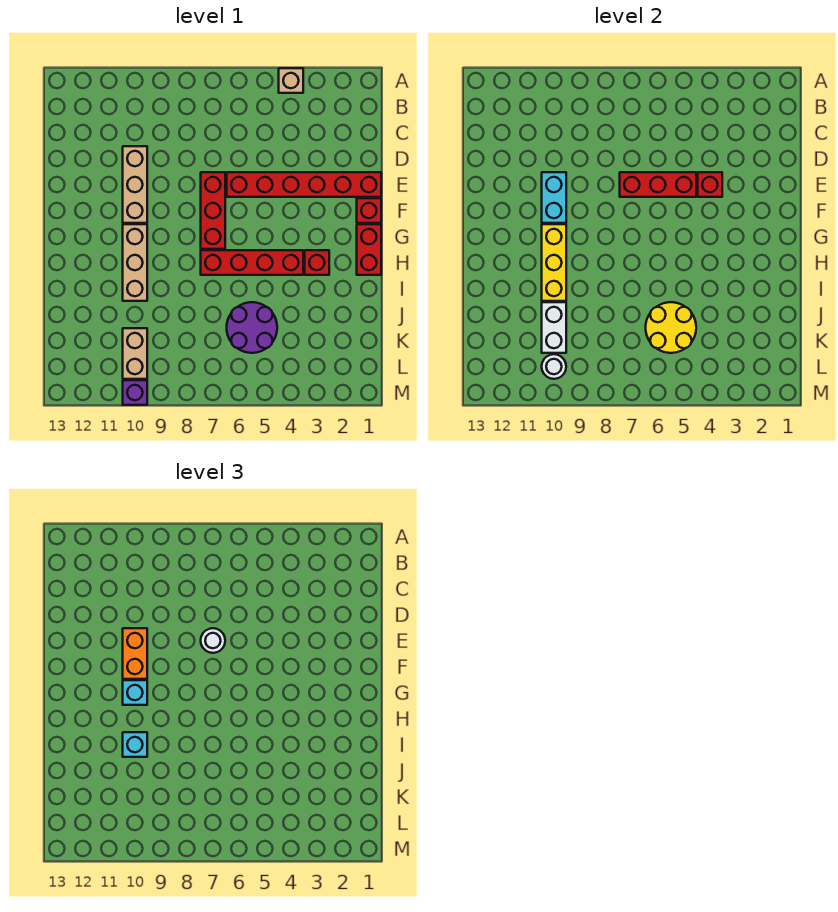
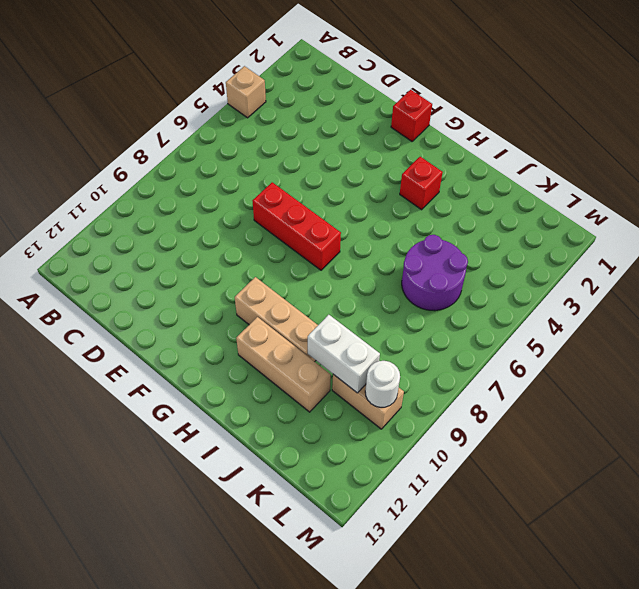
tan brick H11:J11 level 1 -> tan brick D10:F10 level 1
none -> red brick E1:E6 level 1
none -> red brick G1:H1 level 1
none -> red brick H4:H7 level 1

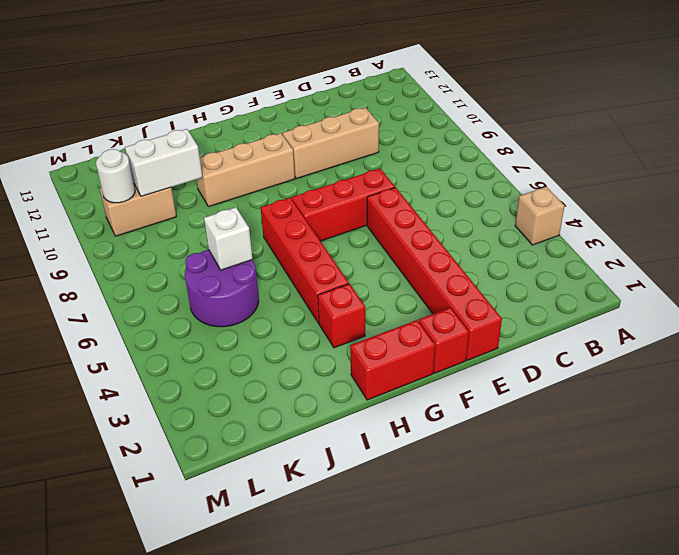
white brick J6 level 2 -> yellow round brick J5:K6 level 2
none -> purple brick M10 level 1
none -> red brick E4 level 2
none -> red brick E5:E7 level 2

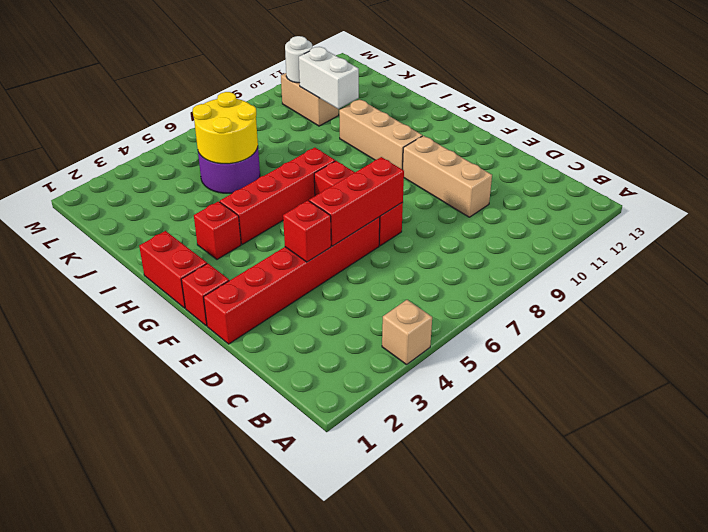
none -> purple brick M10 level 1
none -> cyan brick E10:F10 level 2
none -> yellow brick G10:I10 level 2

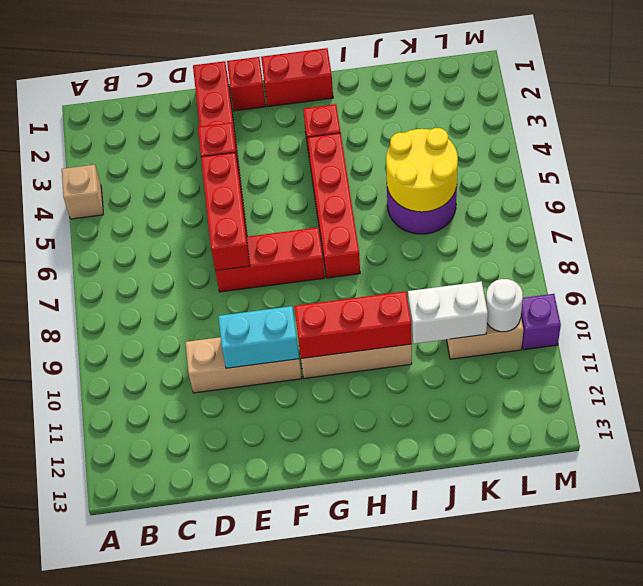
red brick G10:I10 level 2 -> yellow brick G10:I10 level 2
none -> white round brick E7 level 3
none -> orange brick E10:F10 level 3
none -> cyan brick G10 level 3

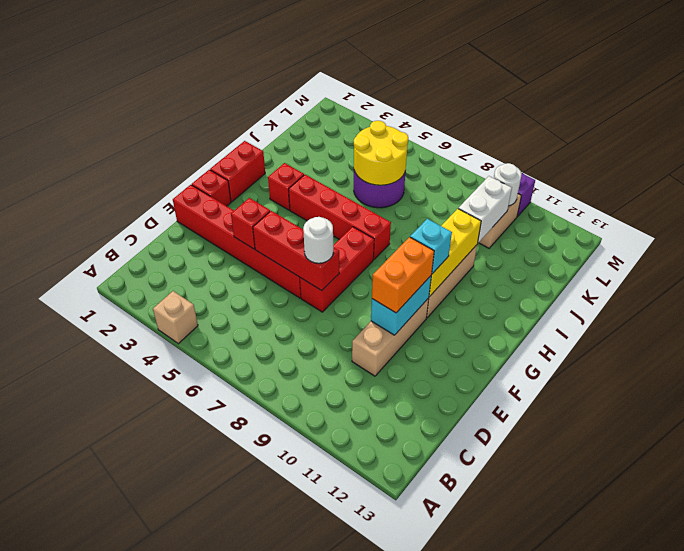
none -> cyan brick I10 level 3

